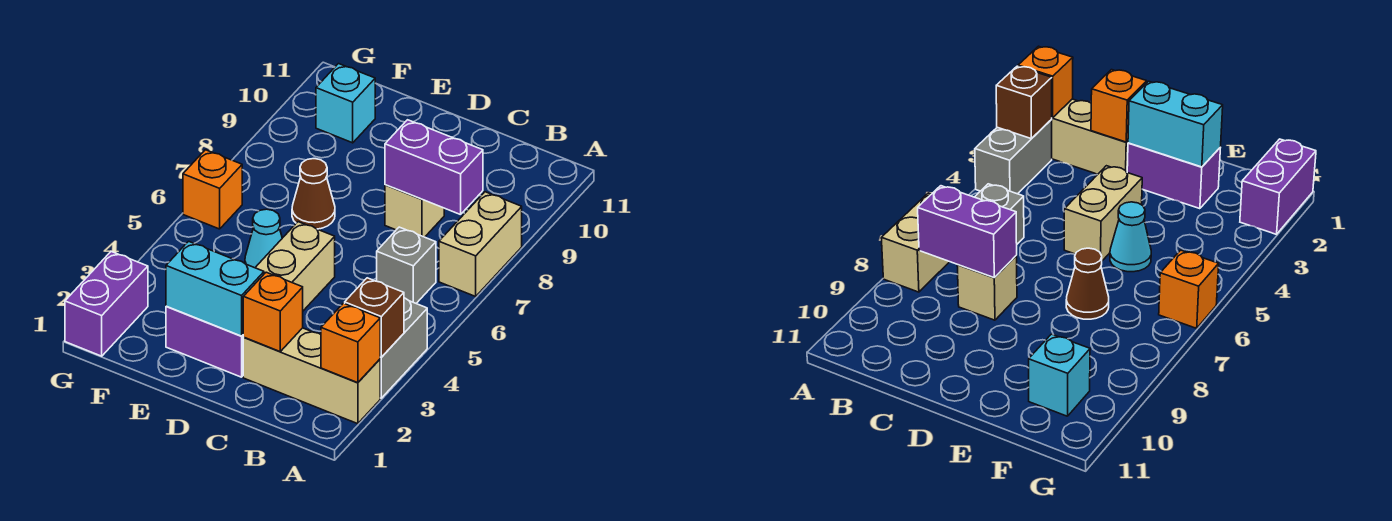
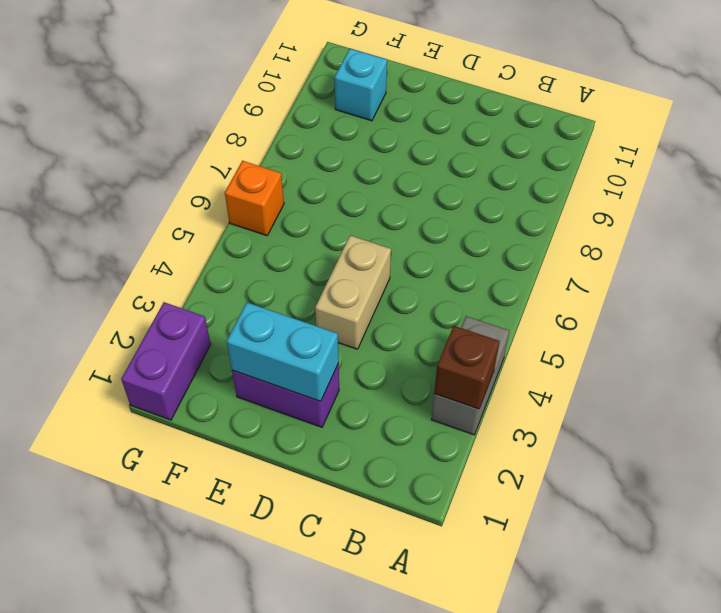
none -> tan brick A2:C2 level 1
none -> tan brick A7:A8 level 1
none -> grey brick B6 level 1

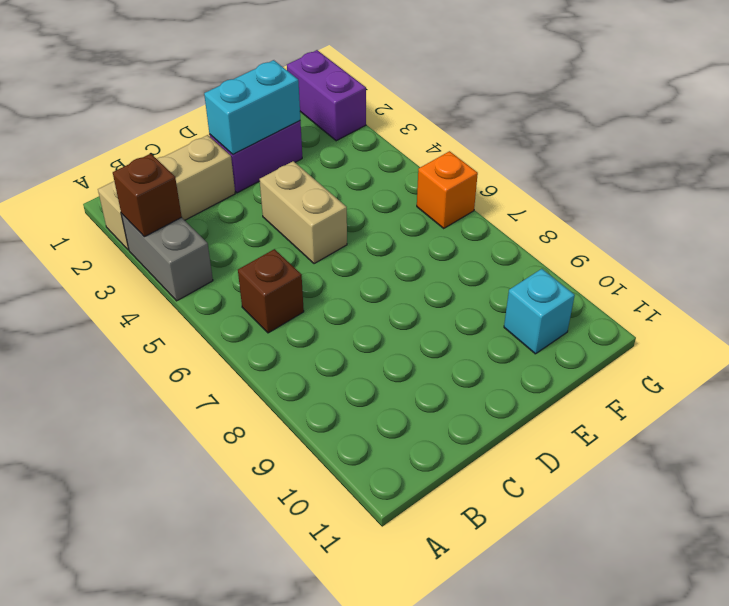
brown brick B6 level 1 -> grey brick B6 level 1
none -> tan brick A7:A8 level 1
none -> tan brick C8 level 1
none -> cyan cone E5 level 1

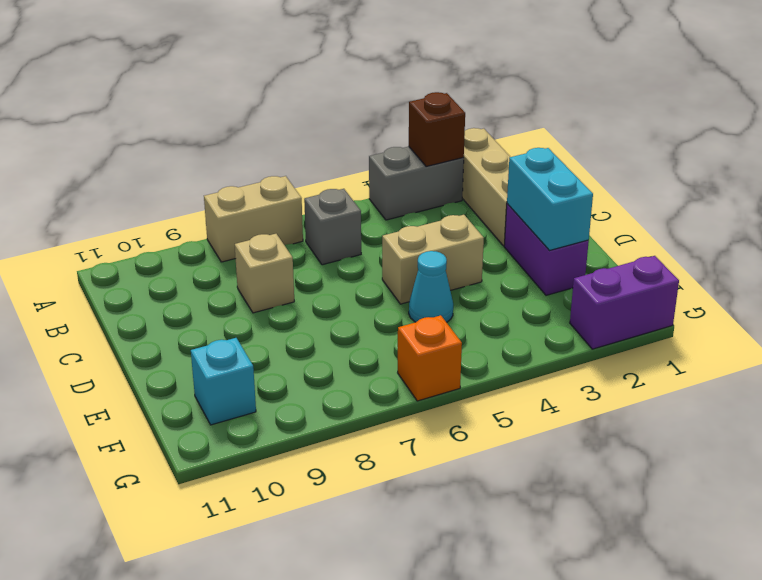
none -> brown cone E7 level 1
none -> orange brick A2 level 2
none -> purple brick B8:C8 level 2

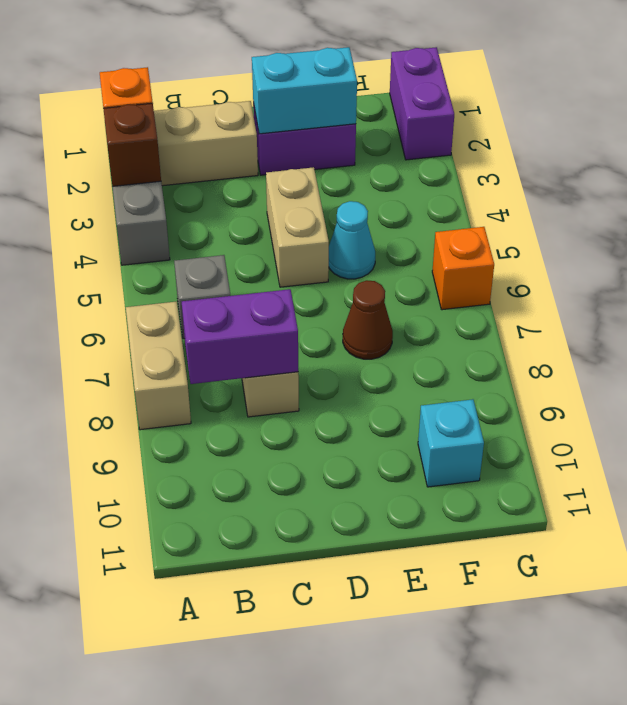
none -> orange brick C2 level 2

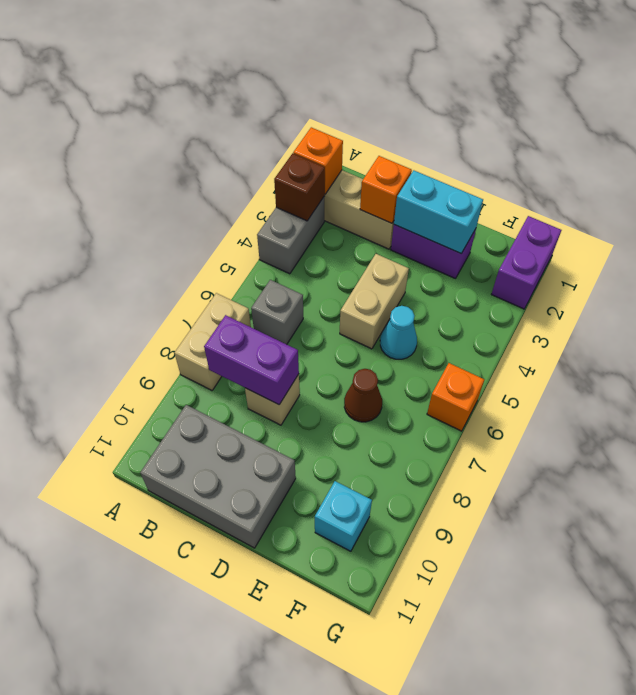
grey brick B10:D11 level 1 -> none

